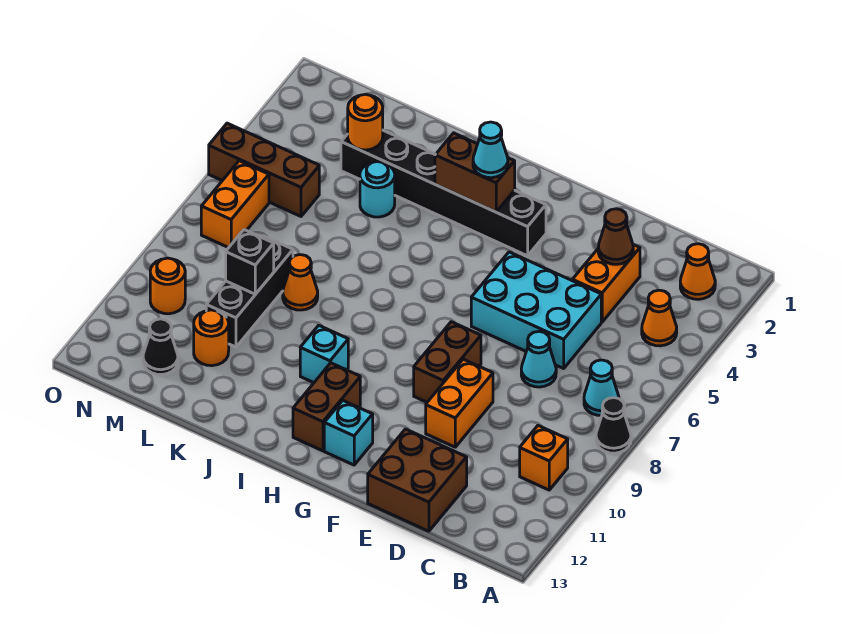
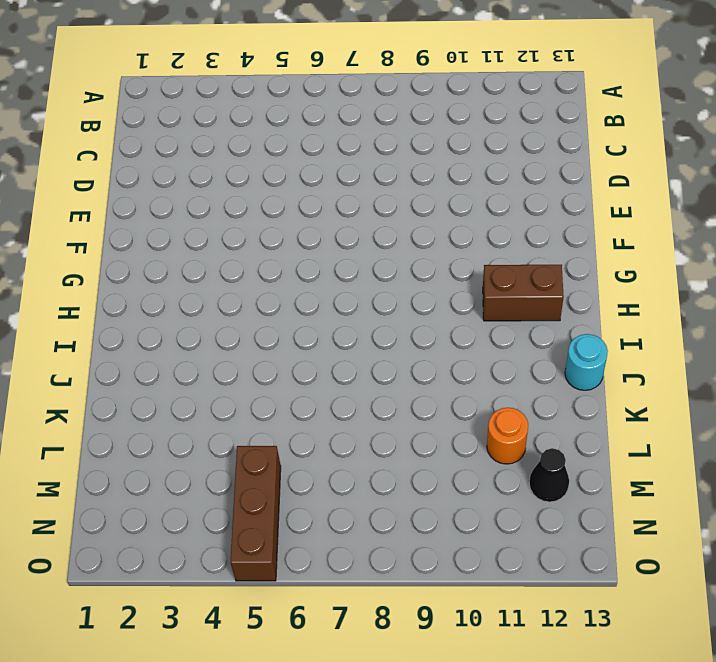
cyan round brick J13 level 1 -> cyan round brick K4 level 1
none -> black cone A8 level 1
none -> orange cone B2 level 1
none -> orange cone B4 level 1

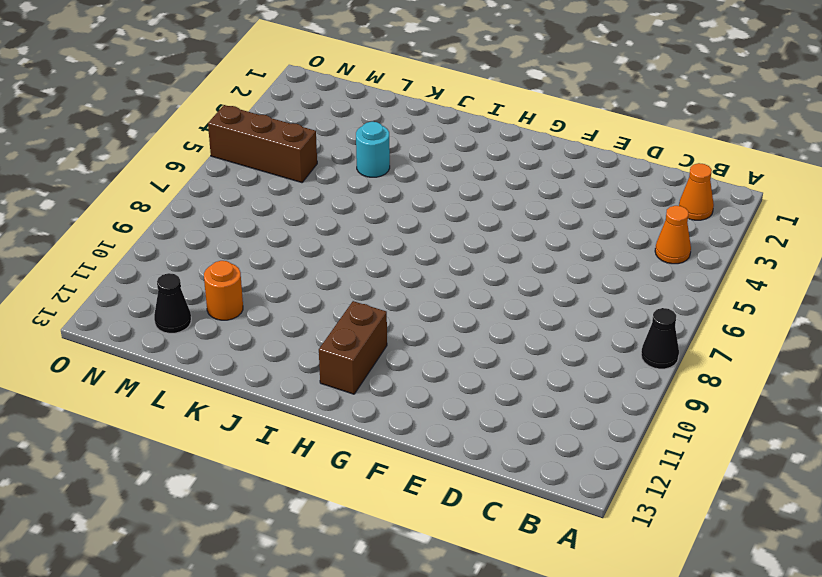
none -> cyan cone B7 level 1
none -> orange brick B10 level 1
none -> orange brick D3:D4 level 1

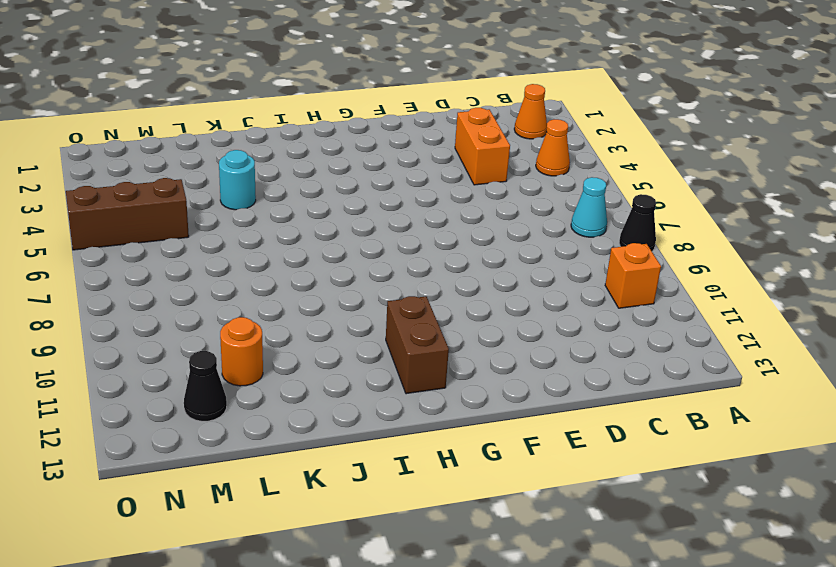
none -> cyan brick D5:F6 level 1
none -> cyan cone D7 level 1
none -> brown brick D12:E13 level 1

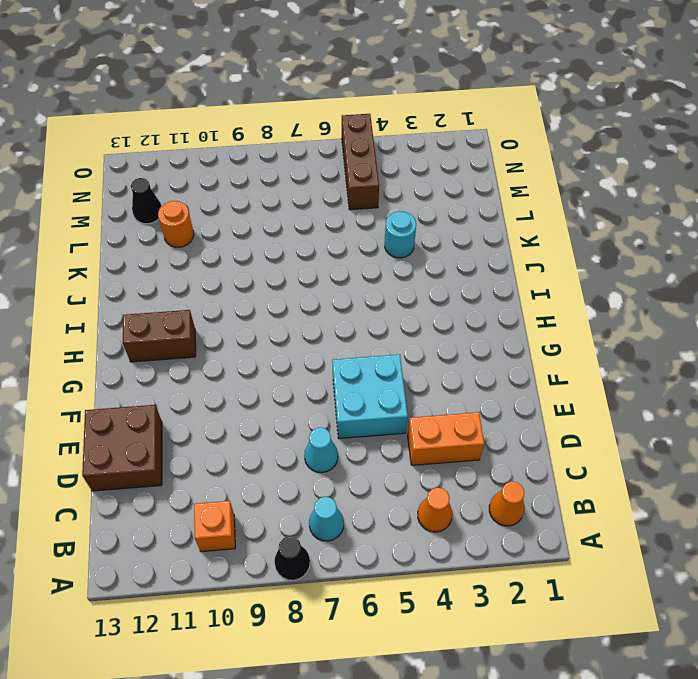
cyan brick E5:F6 level 1 -> cyan brick D5:F6 level 1
none -> orange brick E9:E10 level 1
none -> brown brick F8:F9 level 1
none -> black brick G3:L3 level 1

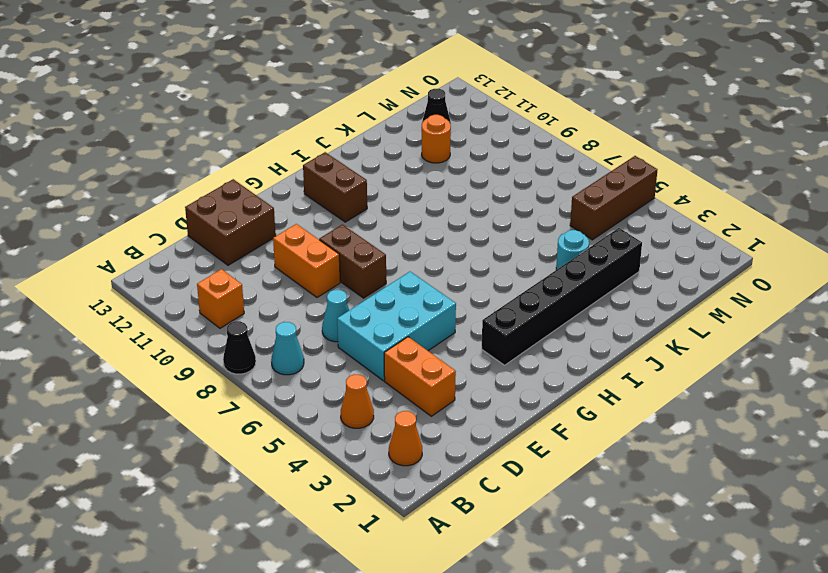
none -> cyan brick G12 level 1
none -> cyan brick I10 level 1
none -> orange cone K8 level 1

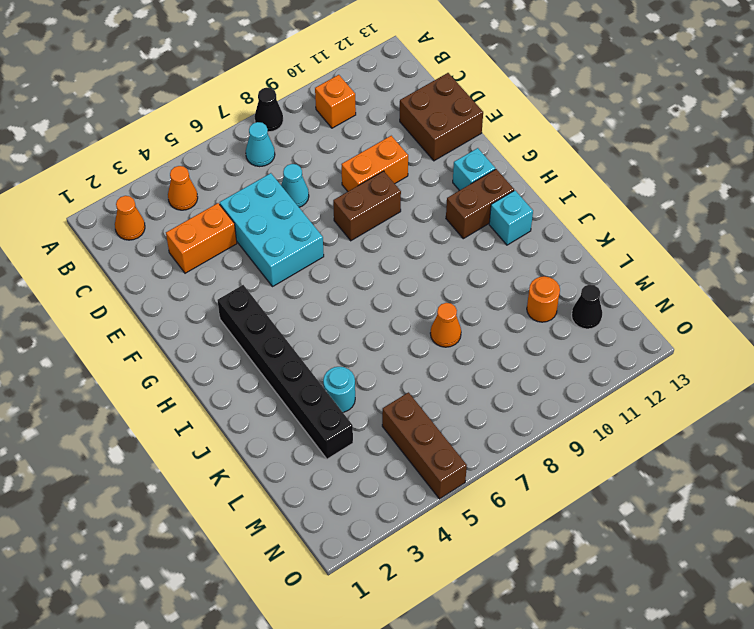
cyan brick I12 level 1 -> cyan brick I10 level 1
none -> black brick L8:L10 level 1
none -> orange brick N6:N7 level 1
none -> orange round brick N10 level 1

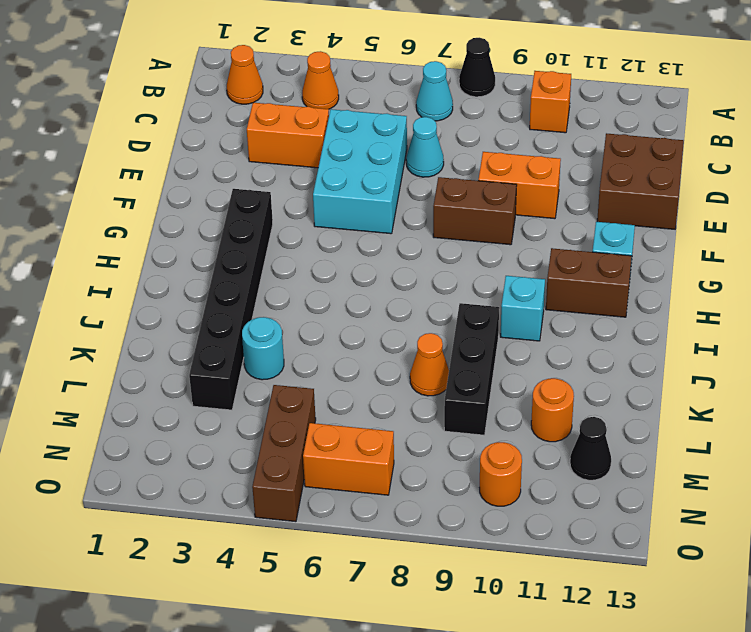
black brick J9:L9 level 1 -> black brick L8:L10 level 1
none -> brown cone D3 level 2
none -> brown brick H3:I3 level 2
none -> orange round brick L3 level 2

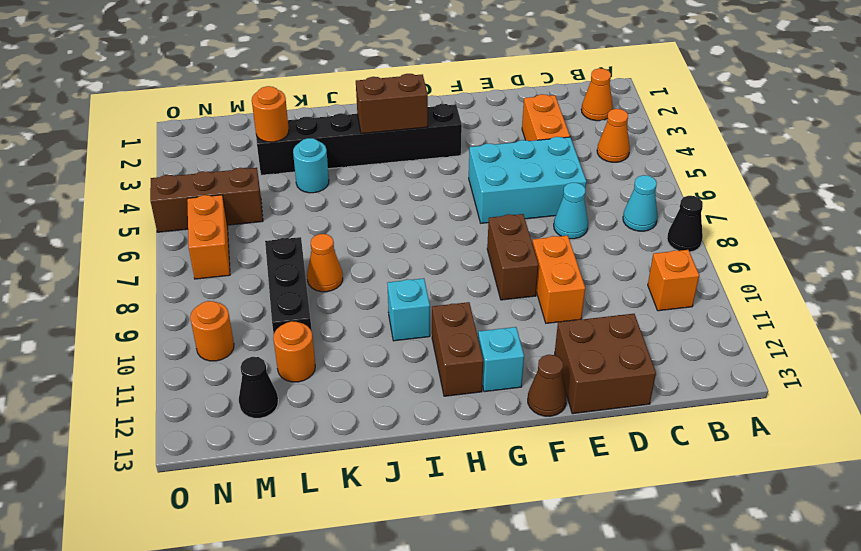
brown cone F13 level 1 -> brown cone D3 level 2
none -> black brick L9 level 2
none -> cyan cone H3 level 3

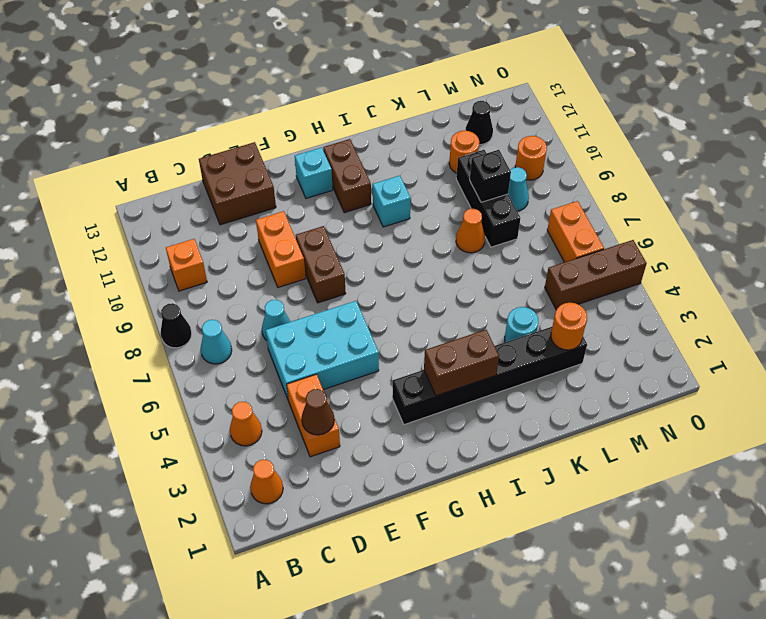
cyan cone M9 level 1 -> cyan cone H3 level 3

